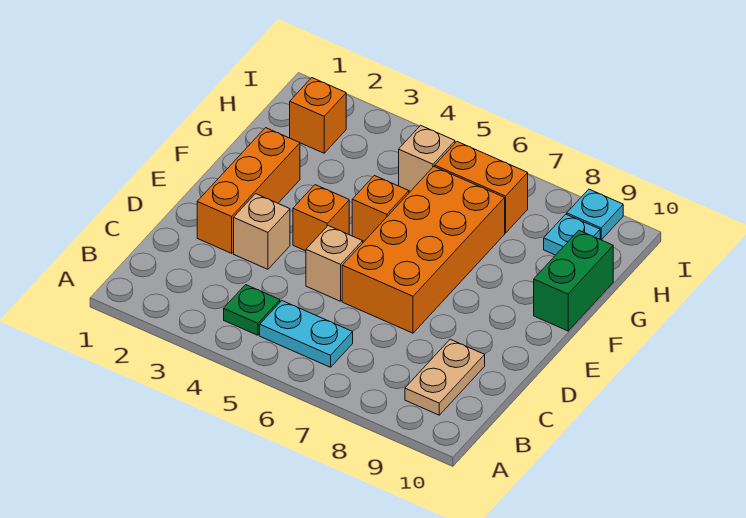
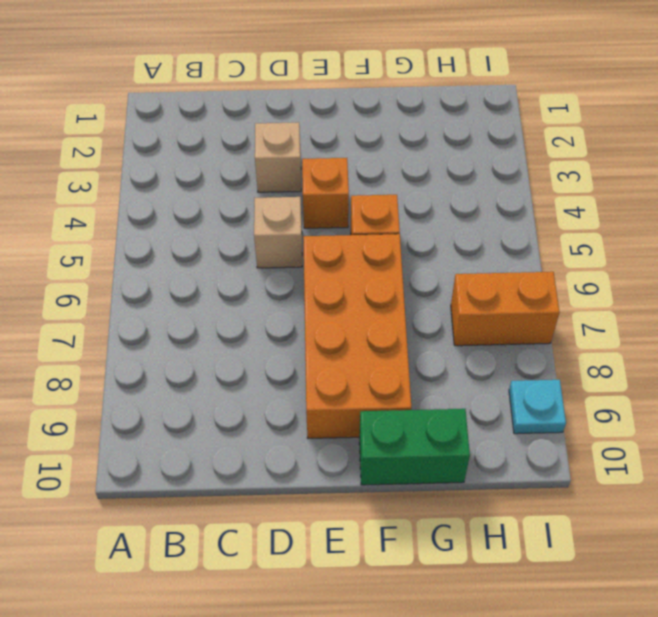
orange brick E6:F9 level 1 -> orange brick D6:G7 level 1
orange brick H7:I7 level 1 -> orange brick H6:H7 level 1
none -> green plate B4 level 1
none -> cyan plate B5:B6 level 1
none -> tan plate B9:C9 level 1

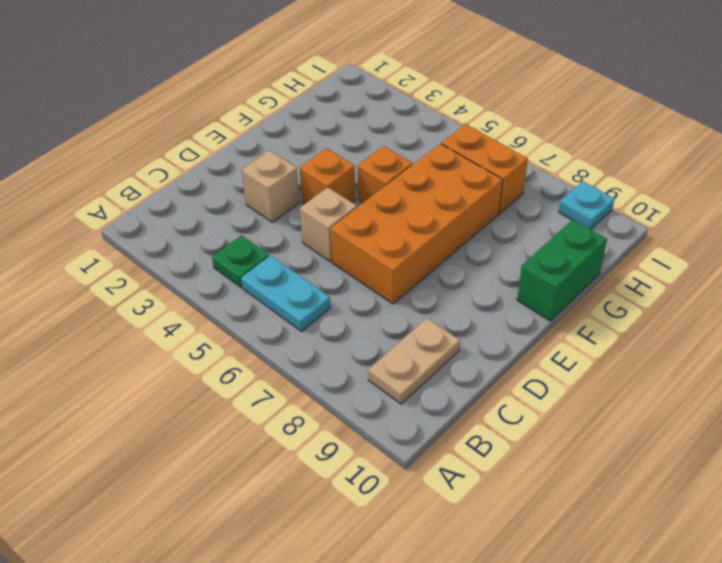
none -> orange brick D2:F2 level 1
none -> orange brick H2 level 1
none -> tan brick H5 level 1

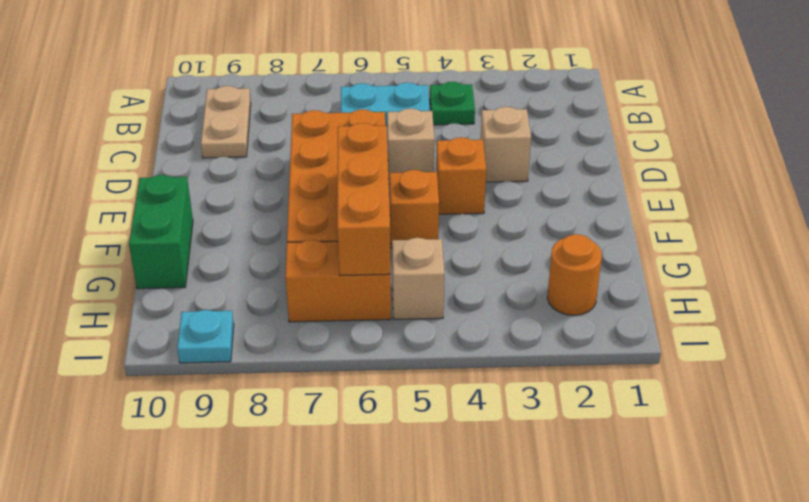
orange brick F6:H6 level 2 -> orange brick D2:F2 level 1
orange round brick H2 level 1 -> orange brick H2 level 1
none -> cyan plate H9 level 1

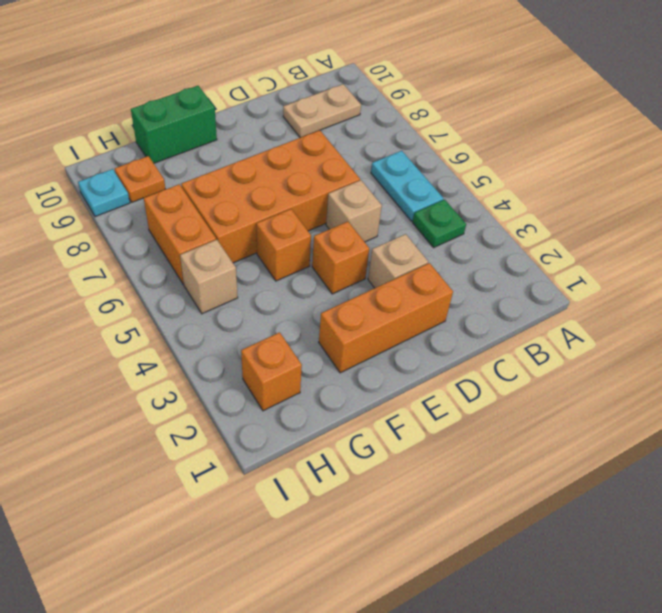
orange plate H9 level 1 -> cyan plate H9 level 1

